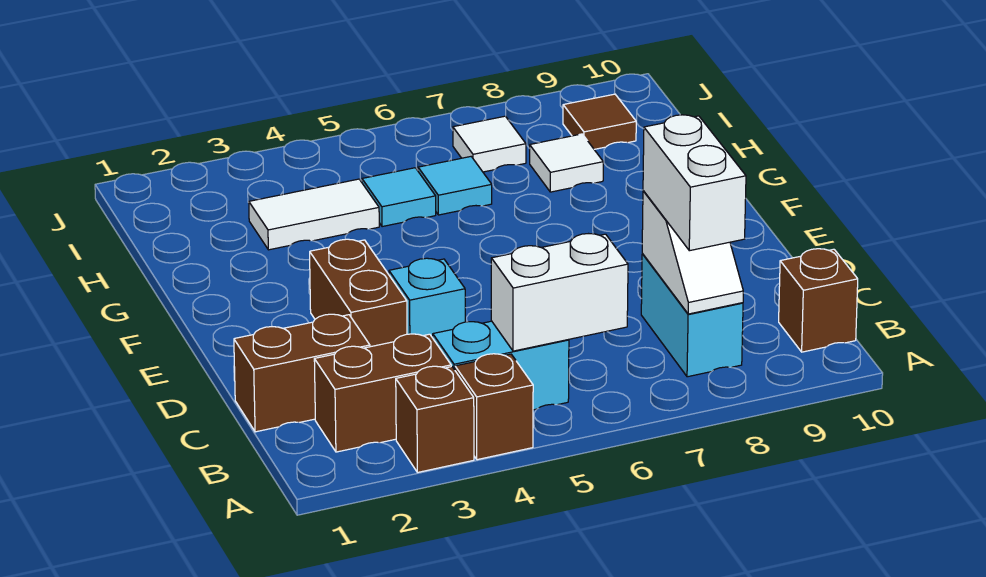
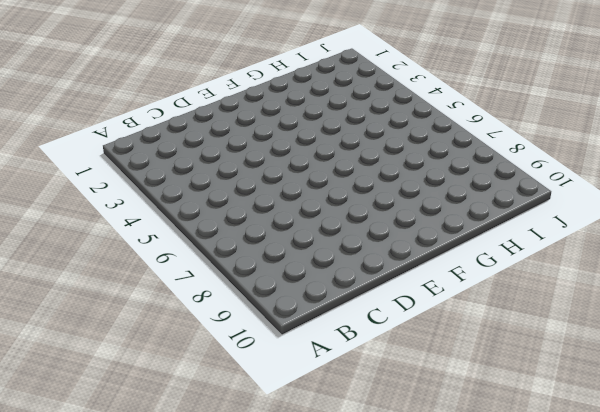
none -> brown brick A3 level 1
none -> brown brick A4 level 1
none -> brown brick B2:B3 level 1

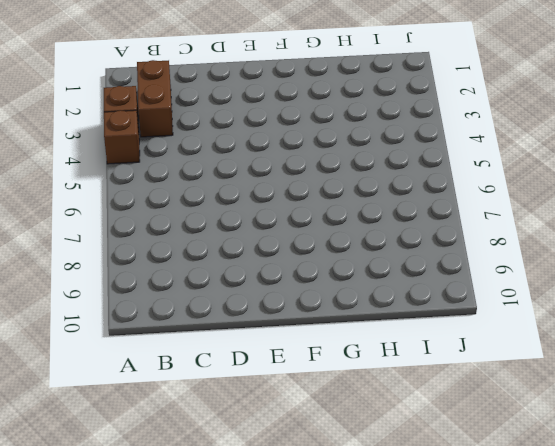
none -> cyan brick B4:B5 level 1
none -> cyan brick B8:C8 level 1
none -> brown brick B10 level 1

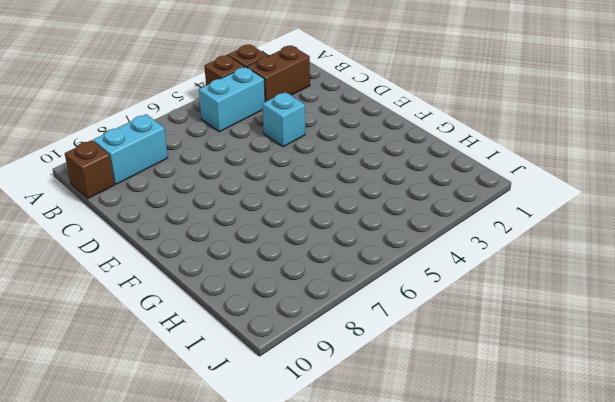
cyan brick B8:B9 level 1 -> cyan brick B8:C8 level 1
none -> brown brick C1:C2 level 1
none -> brown brick D3:E3 level 1
none -> white tile H3:H4 level 1

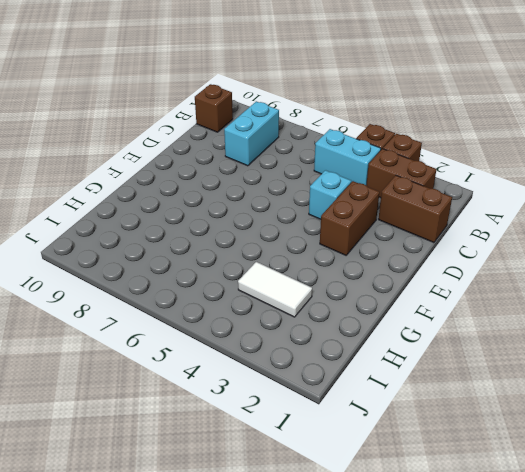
none -> cyan tile H5 level 1
none -> cyan tile H6 level 1
none -> white tile H8 level 1

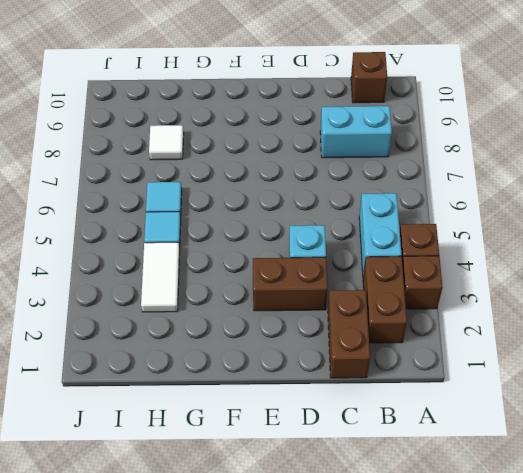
none -> white tile I7 level 1
none -> brown tile I9 level 1
none -> white brick B5:B6 level 2

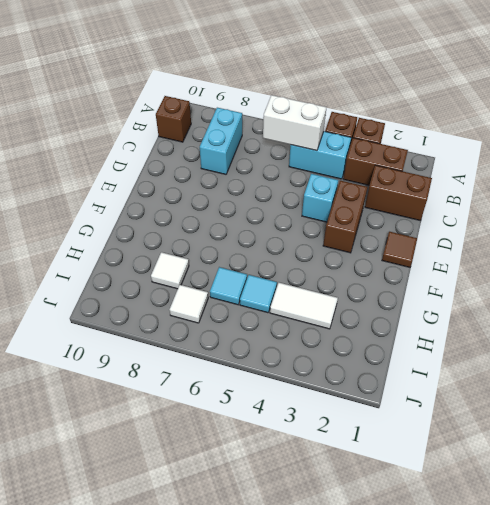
brown tile E1 level 1 -> brown tile I9 level 1
none -> white slope B8:C8 level 2 top C
none -> white brick B8:C8 level 3

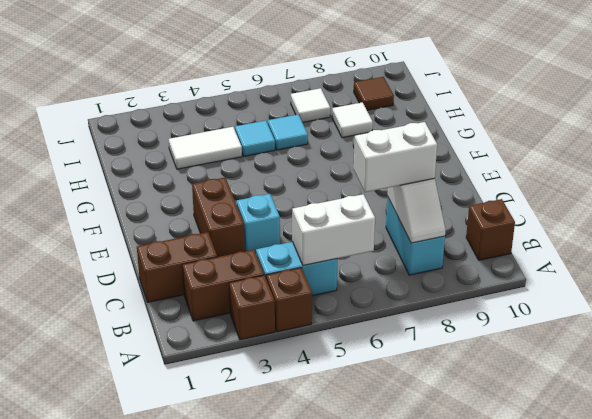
white brick C7:C8 level 3 -> white brick B8:C8 level 3

